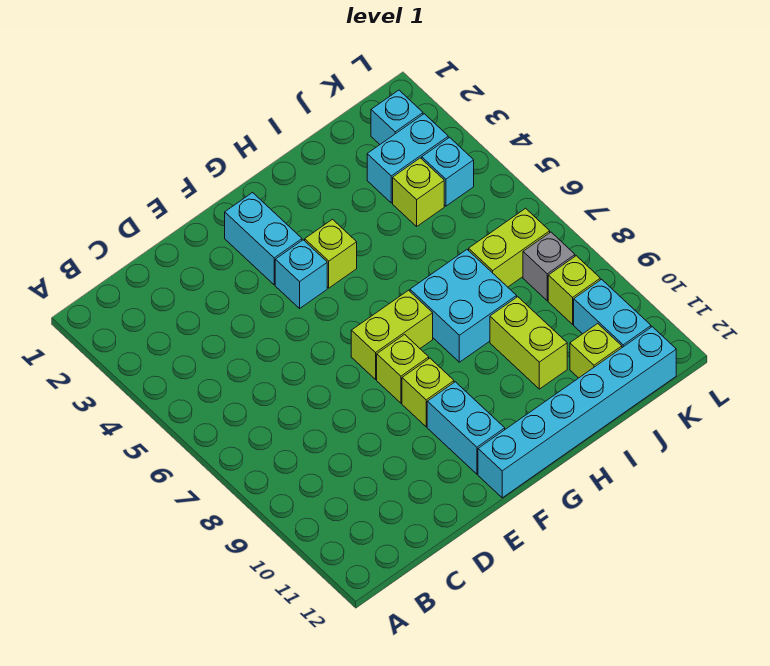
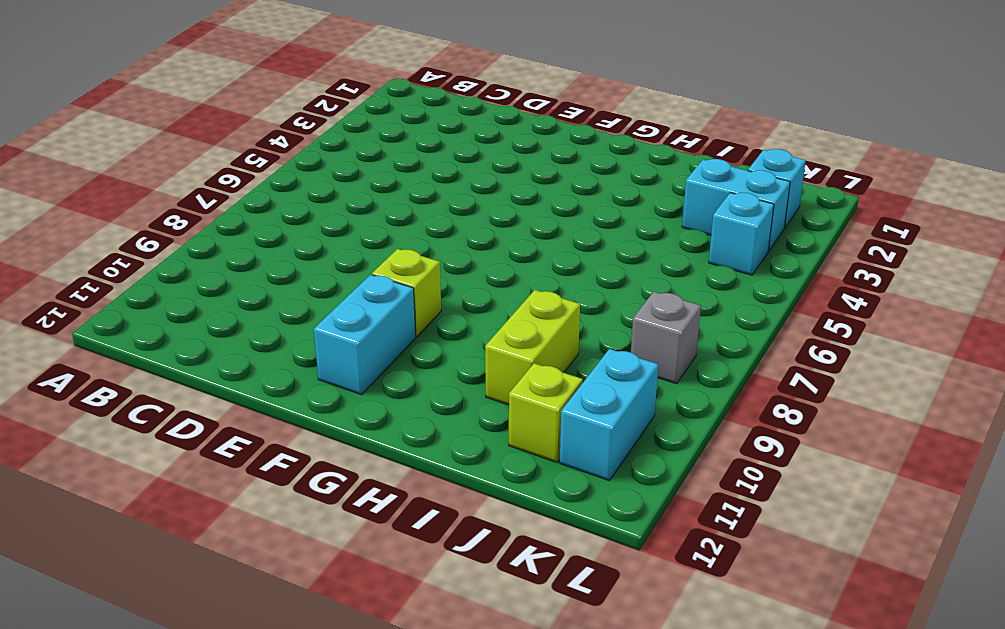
none -> cyan brick F2:F3 level 1
none -> cyan brick F4 level 1
none -> lime brick F7:G7 level 1

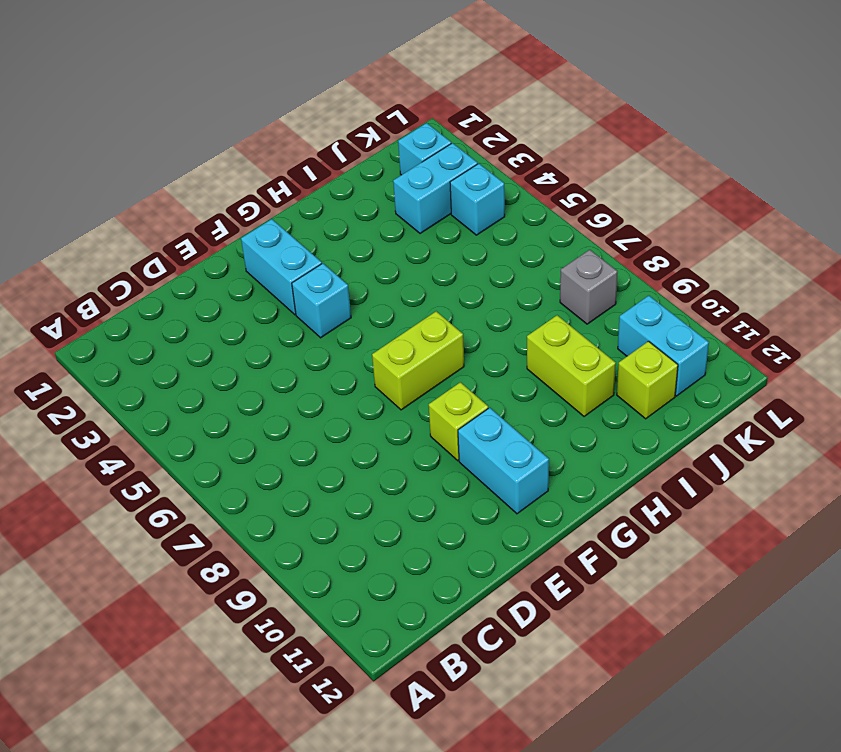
none -> lime brick F8 level 1
none -> cyan brick F12:K12 level 1
none -> lime brick G4 level 1

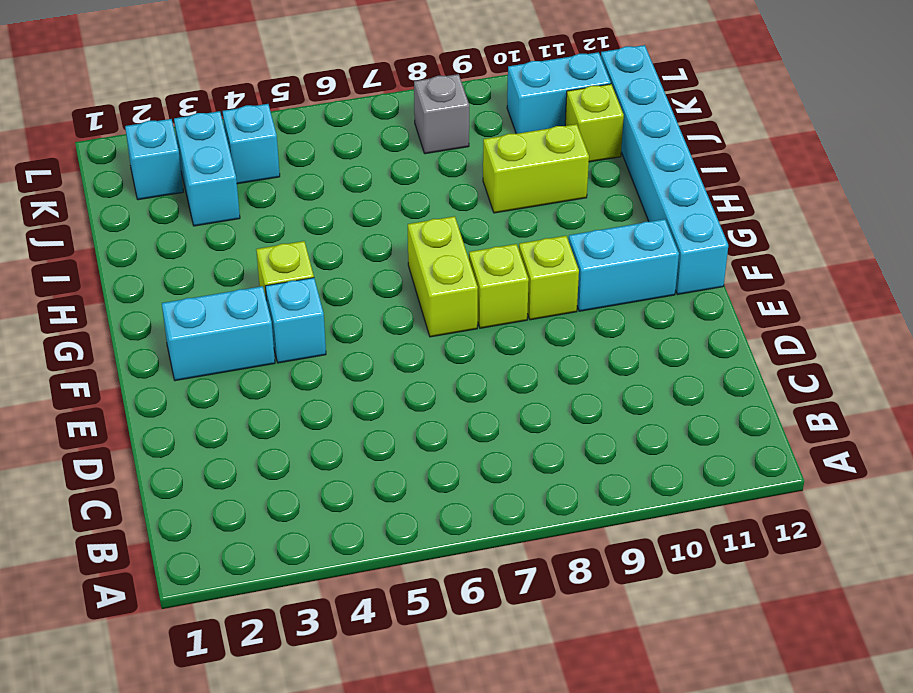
none -> cyan brick H7:I8 level 1
none -> lime brick J4 level 1
none -> lime brick J7:K7 level 1

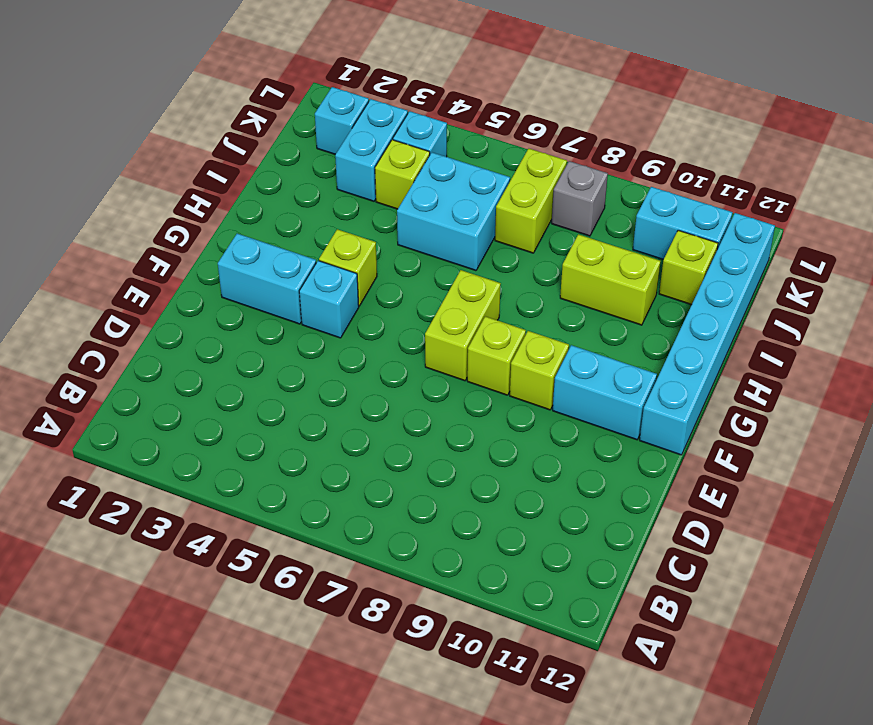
cyan brick I5:J6 level 1 -> cyan brick H7:I8 level 1
none -> lime brick K9 level 1

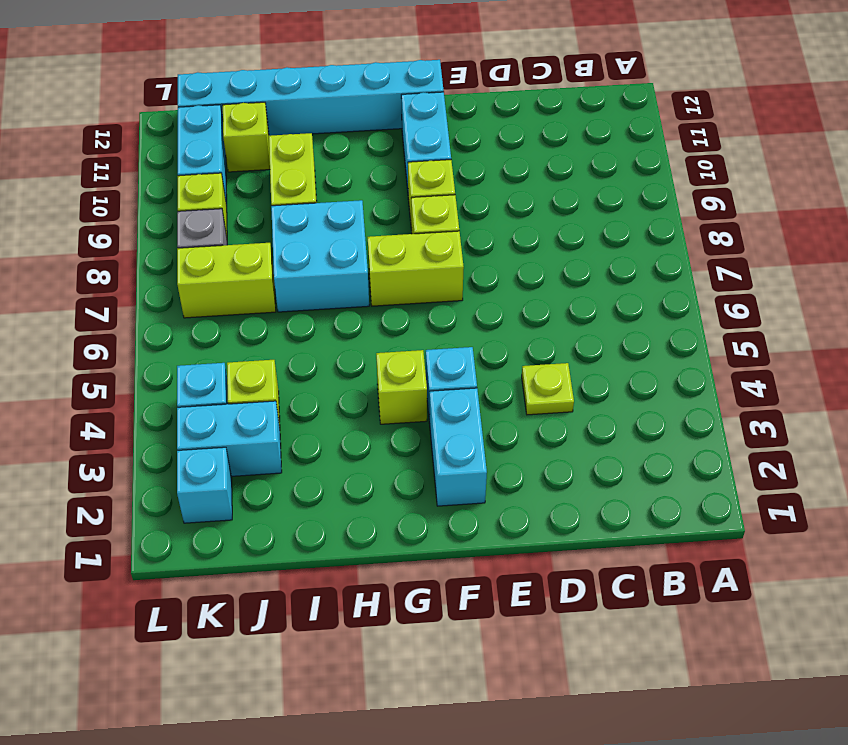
lime plate D4 level 1 -> none

